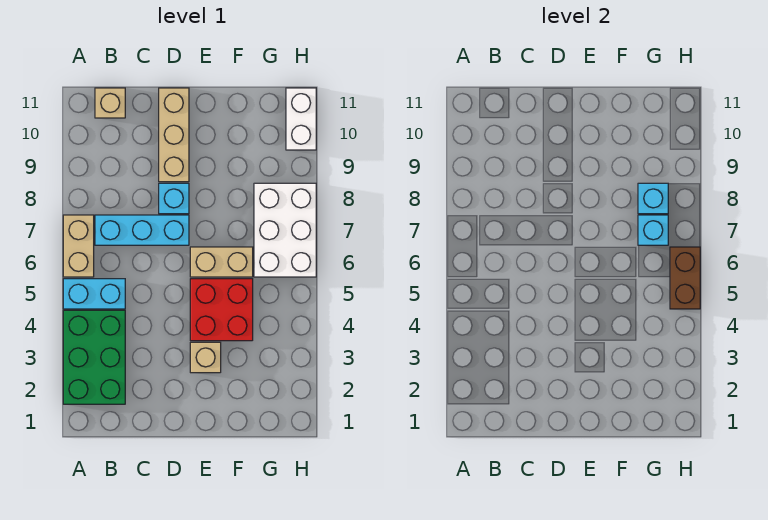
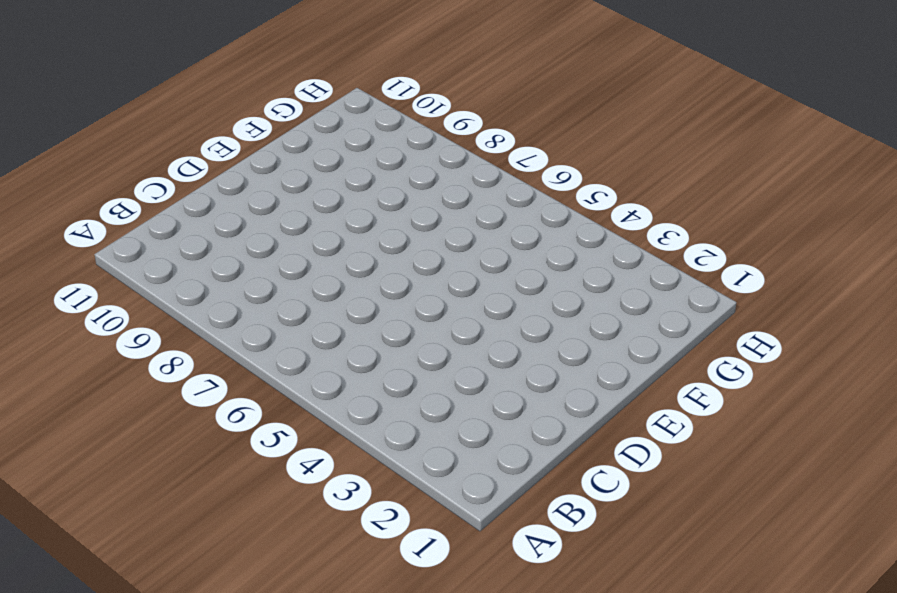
none -> green brick A2:B4 level 1
none -> cyan brick A5:B5 level 1
none -> tan brick A6:A7 level 1

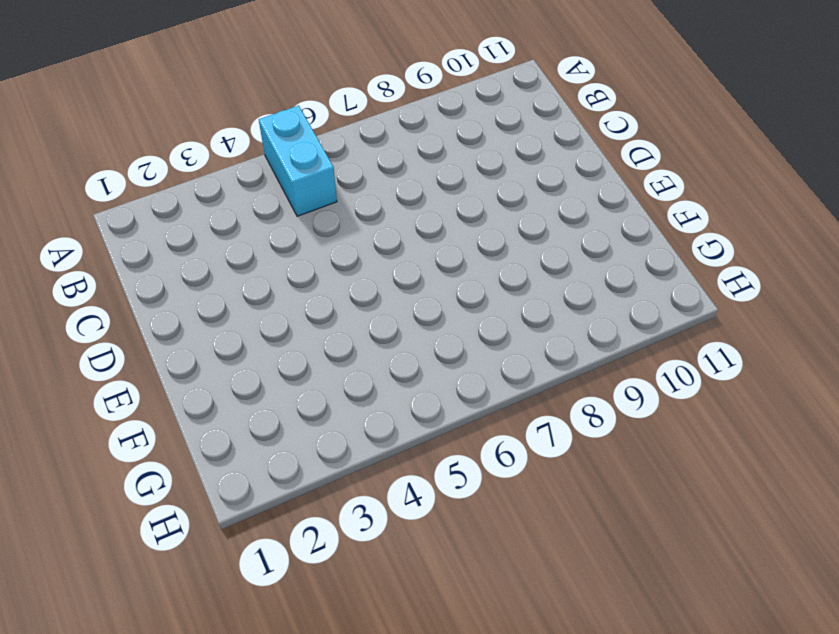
none -> green brick A2:B4 level 1
none -> tan brick A6:A7 level 1
none -> cyan brick B7:D7 level 1

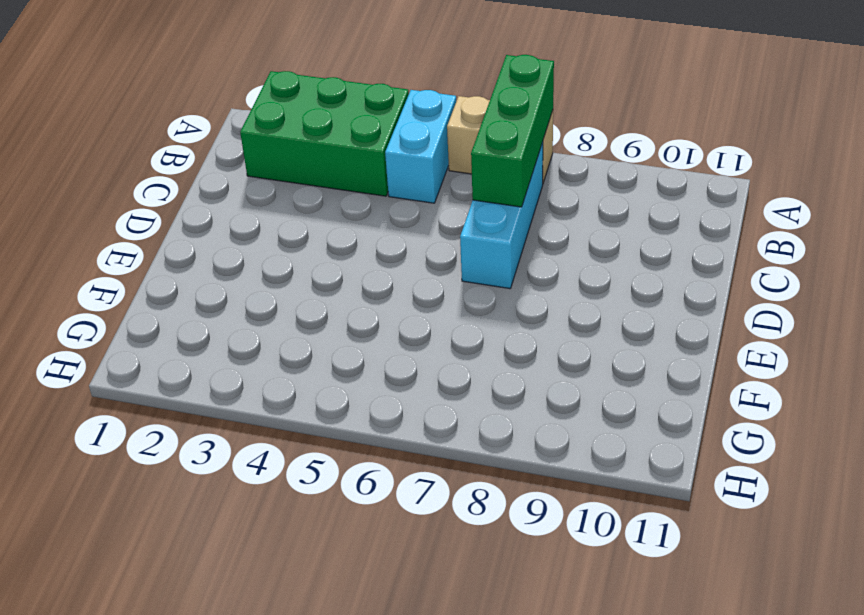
green brick A7:C7 level 2 -> none
none -> tan brick B11 level 1
none -> cyan brick D8 level 1
none -> tan brick D9:D11 level 1

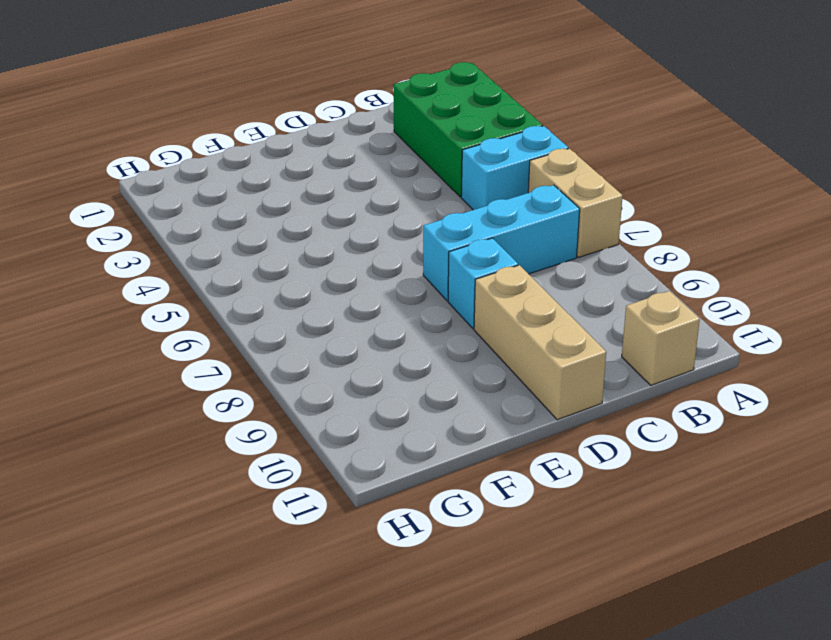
none -> tan brick E3 level 1
none -> red brick E4:F5 level 1
none -> tan brick E6:F6 level 1

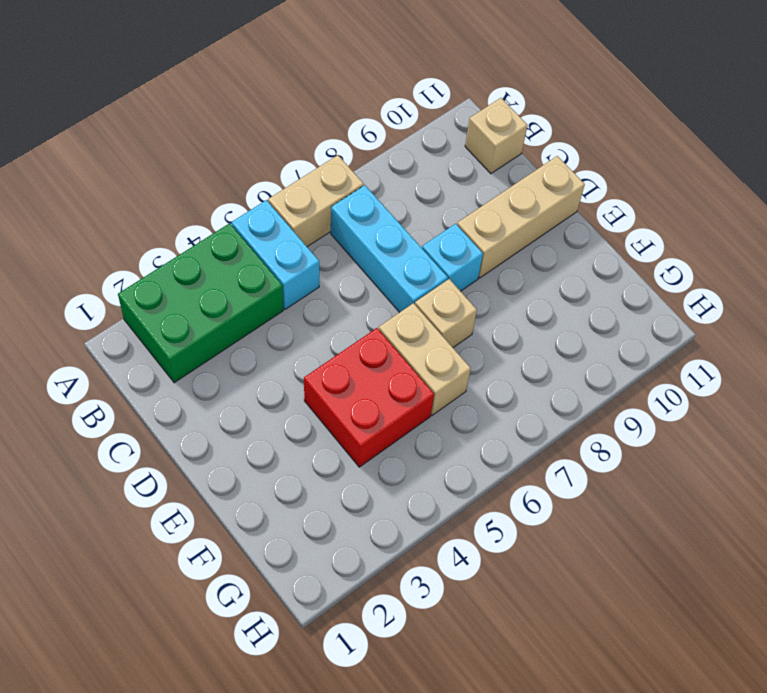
tan brick E7 level 1 -> tan brick E3 level 1
none -> white brick G6:H8 level 1
none -> white brick H10:H11 level 1
none -> cyan brick G7 level 2

